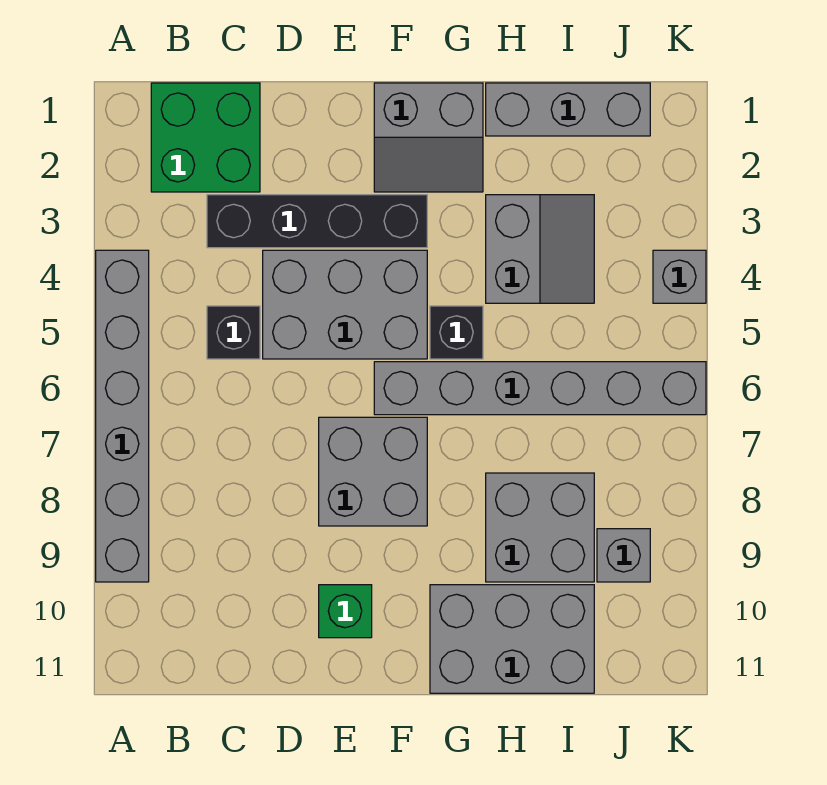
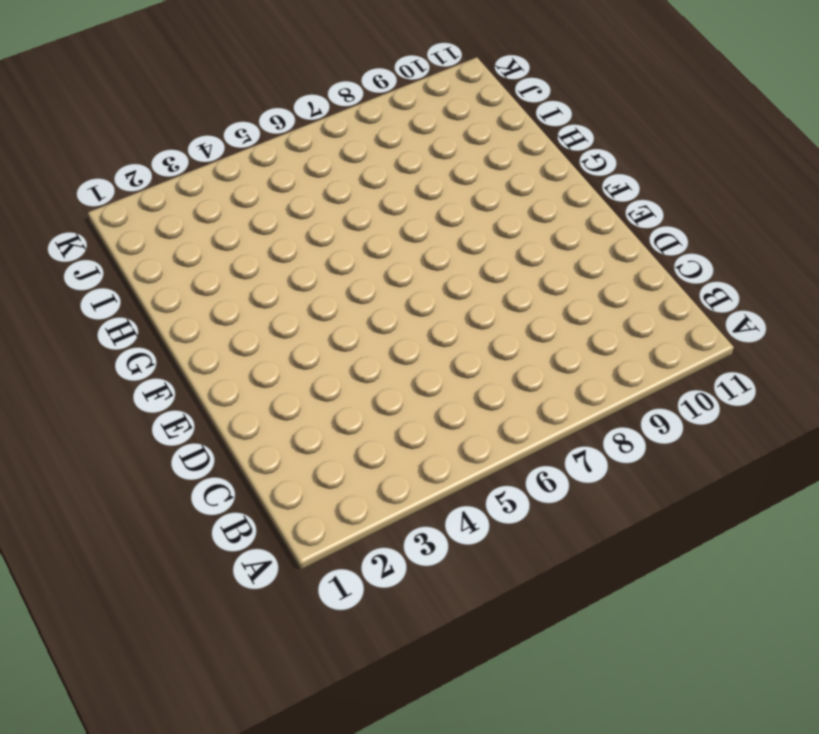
none -> grey brick A4:A9 level 1
none -> green brick B1:C2 level 1
none -> black brick C3:F3 level 1

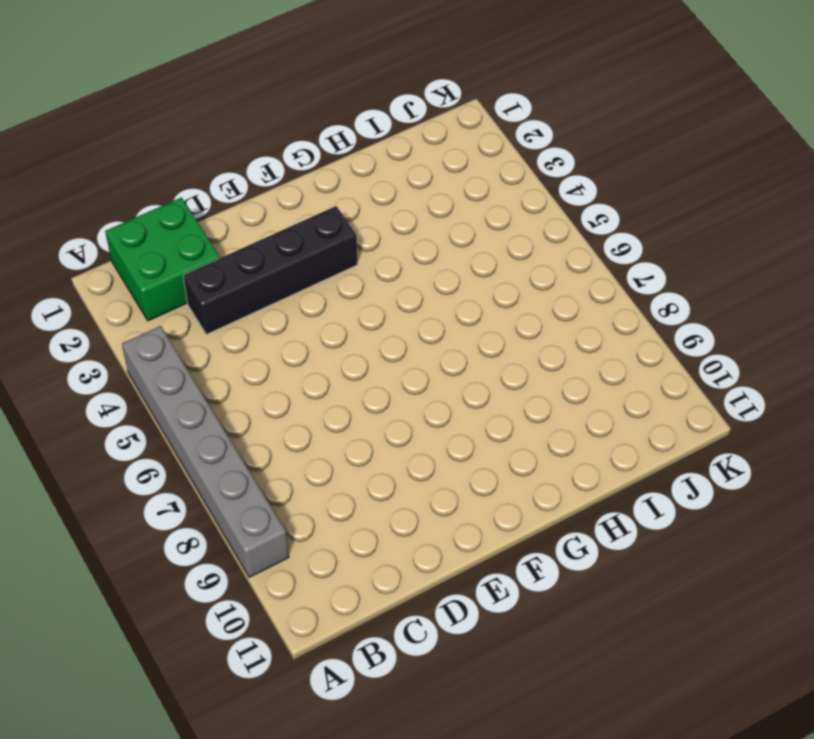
none -> black brick C5 level 1
none -> grey brick D4:F5 level 1
none -> grey brick E7:F8 level 1

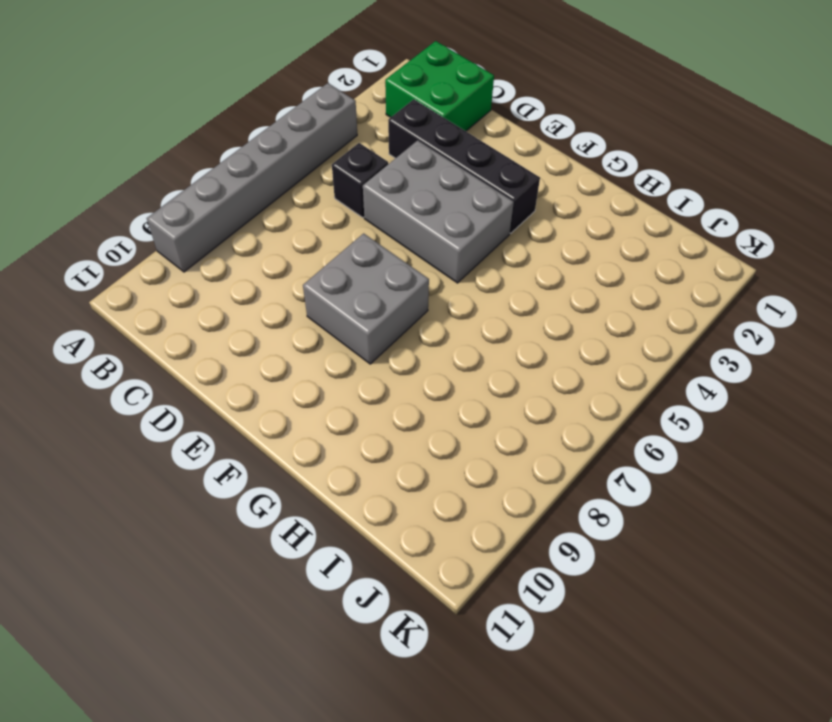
none -> green brick E10 level 1
none -> grey slope F1:G2 level 1 top 1
none -> grey brick F6:K6 level 1

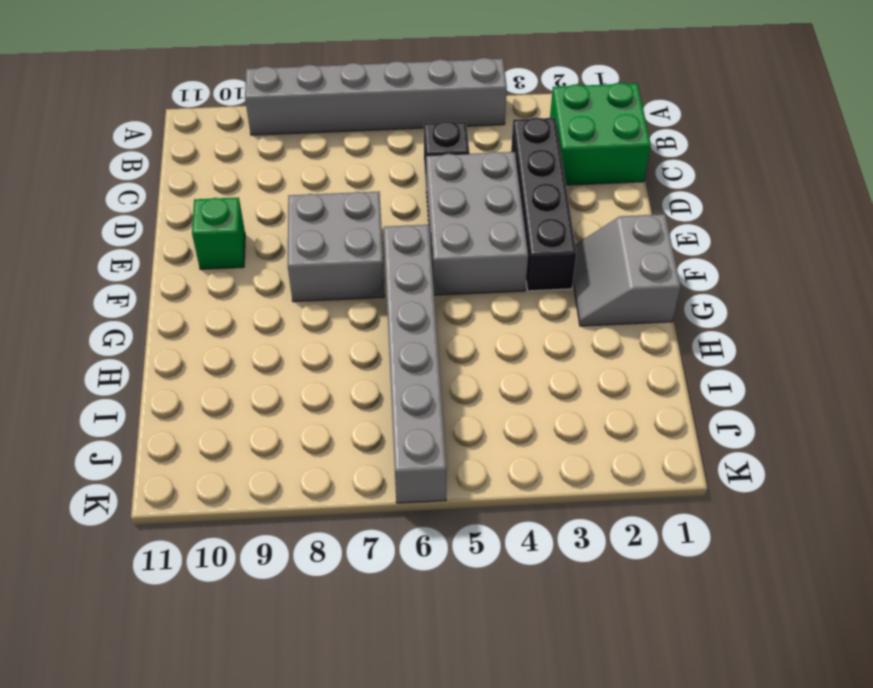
none -> black brick G5 level 1
none -> grey brick G10:I11 level 1
none -> grey brick H1:J1 level 1

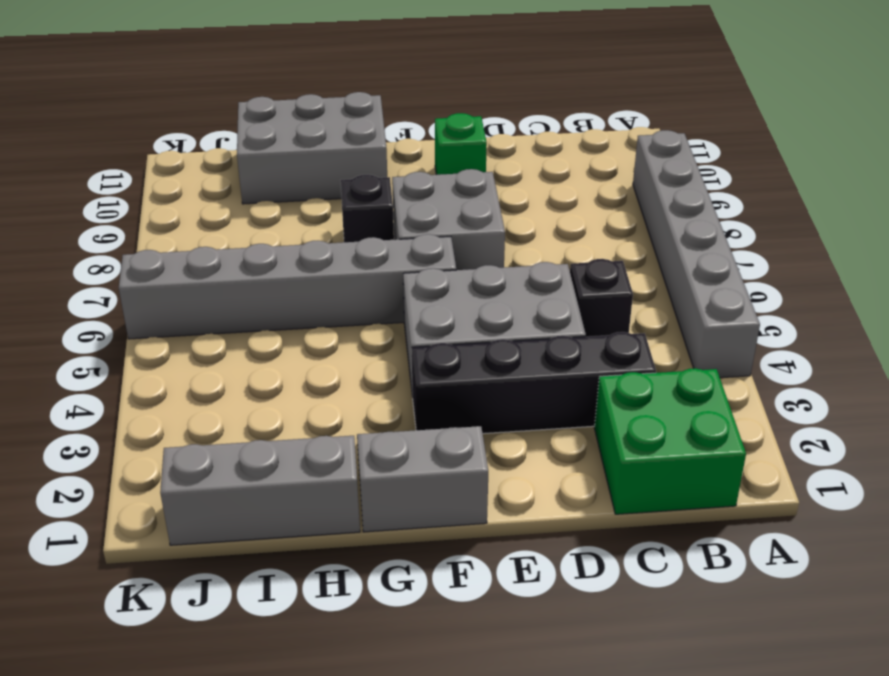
black brick G8 level 1 -> black brick G5 level 1
none -> grey slope H3:I4 level 1 top H
none -> grey brick H8:I9 level 1
none -> grey brick J9 level 1

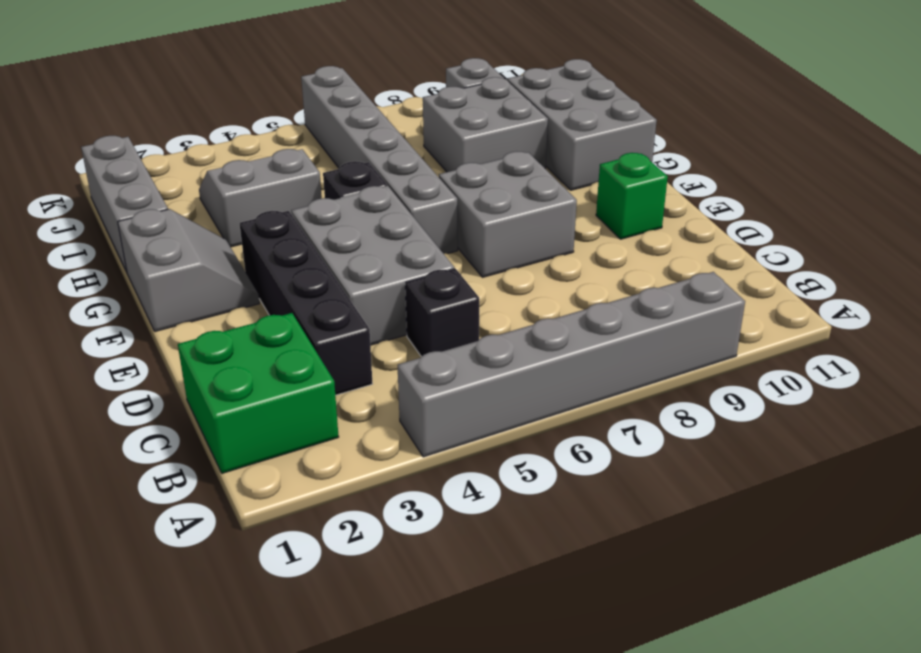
none -> grey brick K4 level 1

